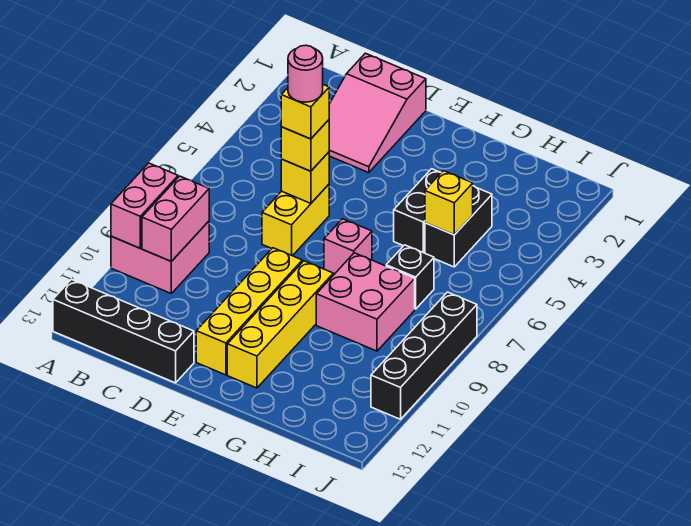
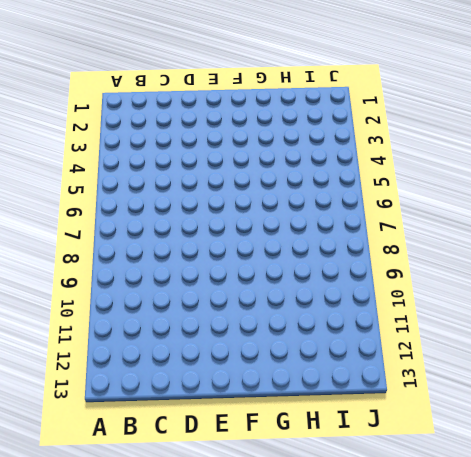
none -> pink brick A9:B10 level 1
none -> black brick A13:D13 level 1
none -> pink slope C1:D3 level 1 top 1

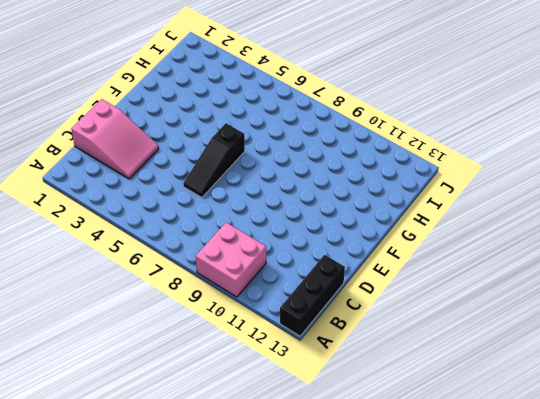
black brick A13:C13 level 1 -> black brick A13:D13 level 1
black slope D6:F6 level 1 top F -> yellow brick D6:D7 level 1
none -> yellow brick E9:E12 level 1
none -> pink brick F7 level 1
none -> yellow brick F9:F12 level 1

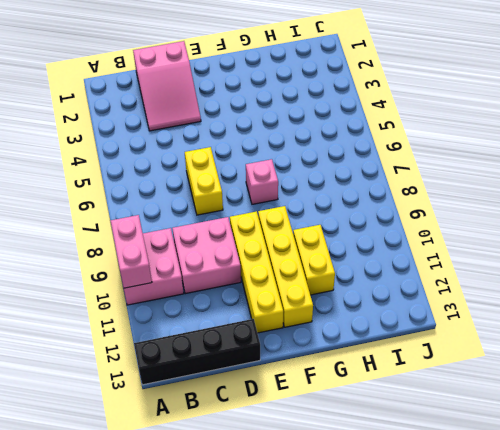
pink brick C9:D10 level 1 -> pink brick G8:H9 level 1
yellow brick G10:G11 level 1 -> none
none -> black brick G4:G5 level 1
none -> black brick H4:H5 level 1
none -> black brick H7 level 1

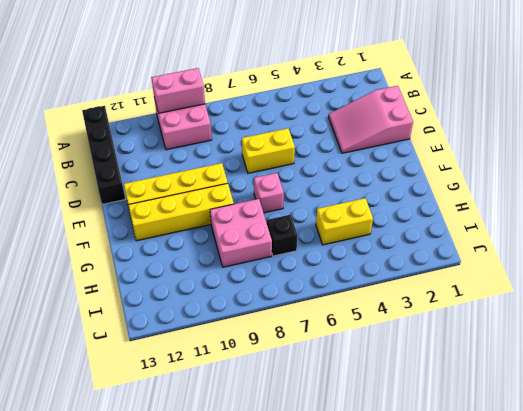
yellow brick H4:H5 level 1 -> black brick H4:H5 level 1
none -> black brick G4:G5 level 1
none -> black brick J8:J11 level 1
none -> pink brick B9:B10 level 2

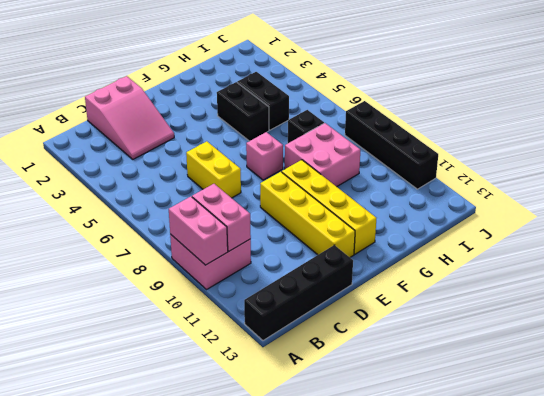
none -> yellow brick D6 level 2
none -> yellow brick H5 level 2
none -> yellow brick D6 level 3

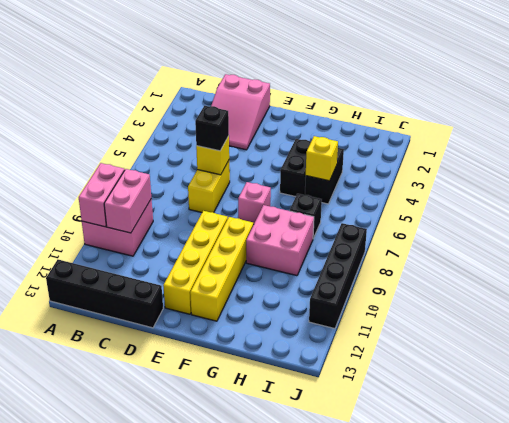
black brick D6 level 3 -> yellow brick D6 level 3
none -> yellow brick D6 level 4
none -> pink round brick D6 level 5

